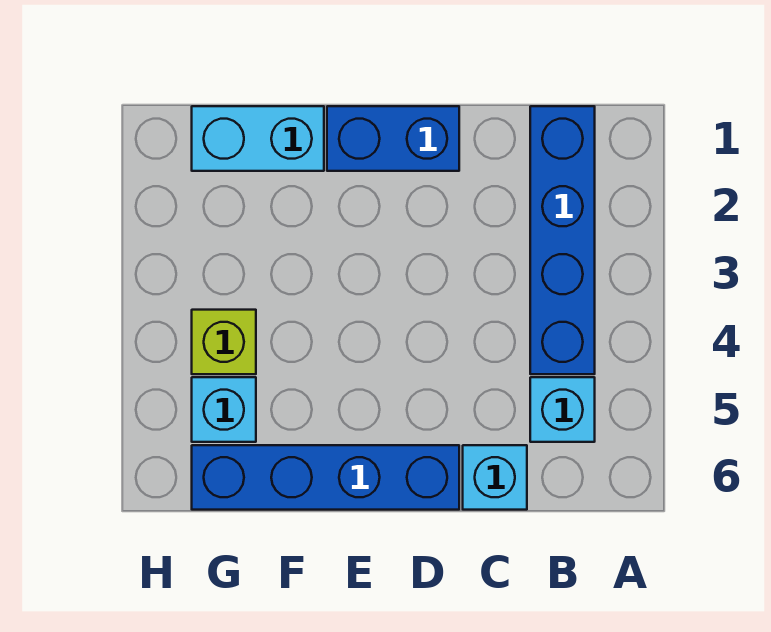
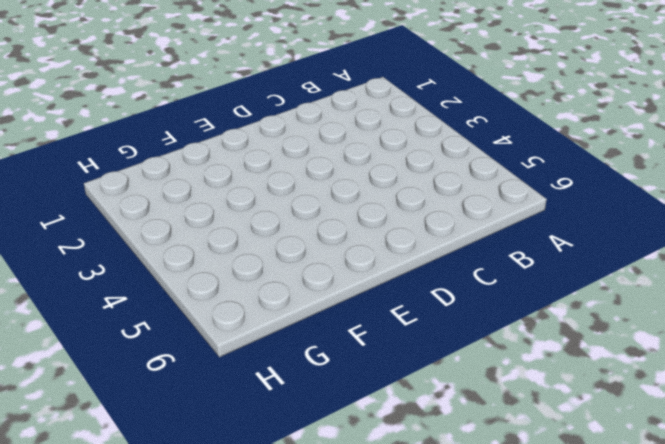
none -> blue brick B1:B4 level 1
none -> cyan brick B5 level 1

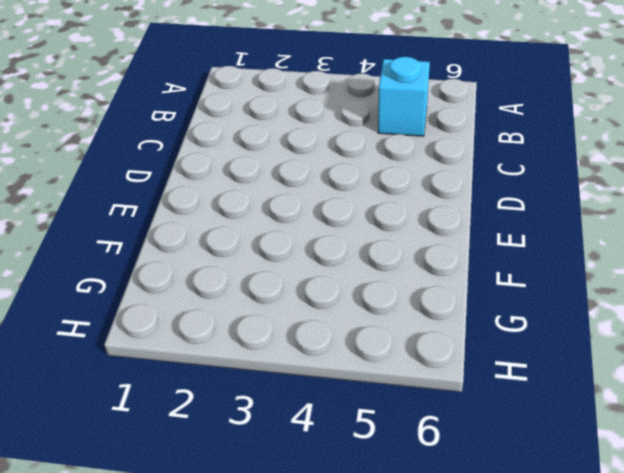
none -> blue brick B1:B4 level 1
none -> cyan brick C6 level 1

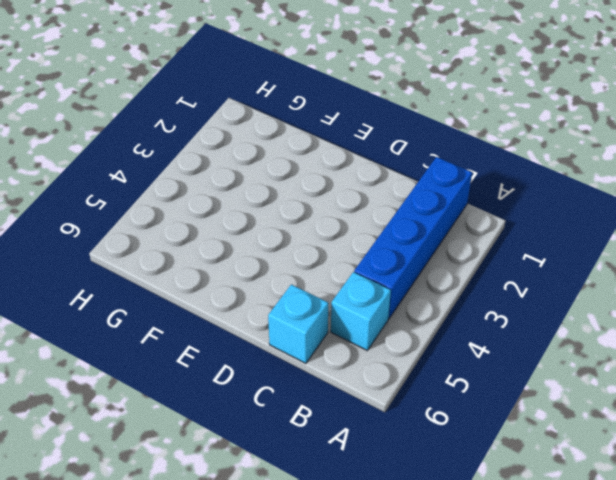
none -> blue brick D1:E1 level 1
none -> blue brick D6:G6 level 1

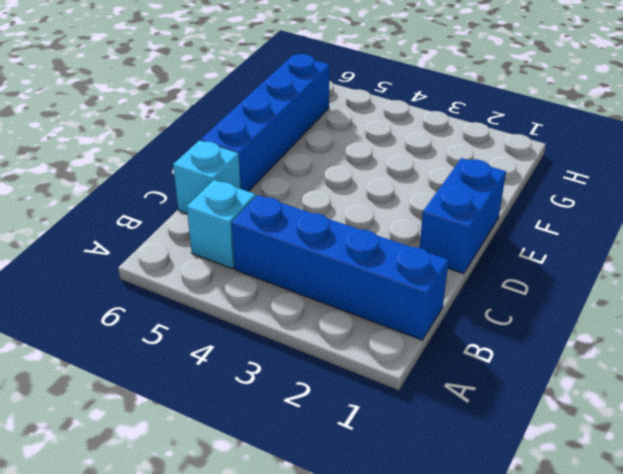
none -> cyan brick F1:G1 level 1
none -> lime brick G4 level 1

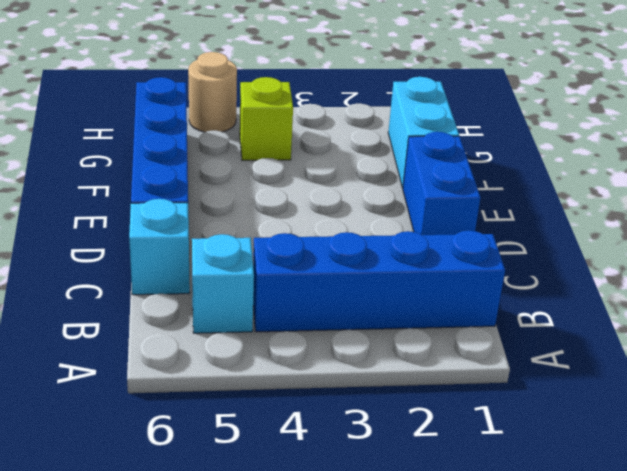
tan round brick H5 level 1 -> none
none -> cyan brick G5 level 1

